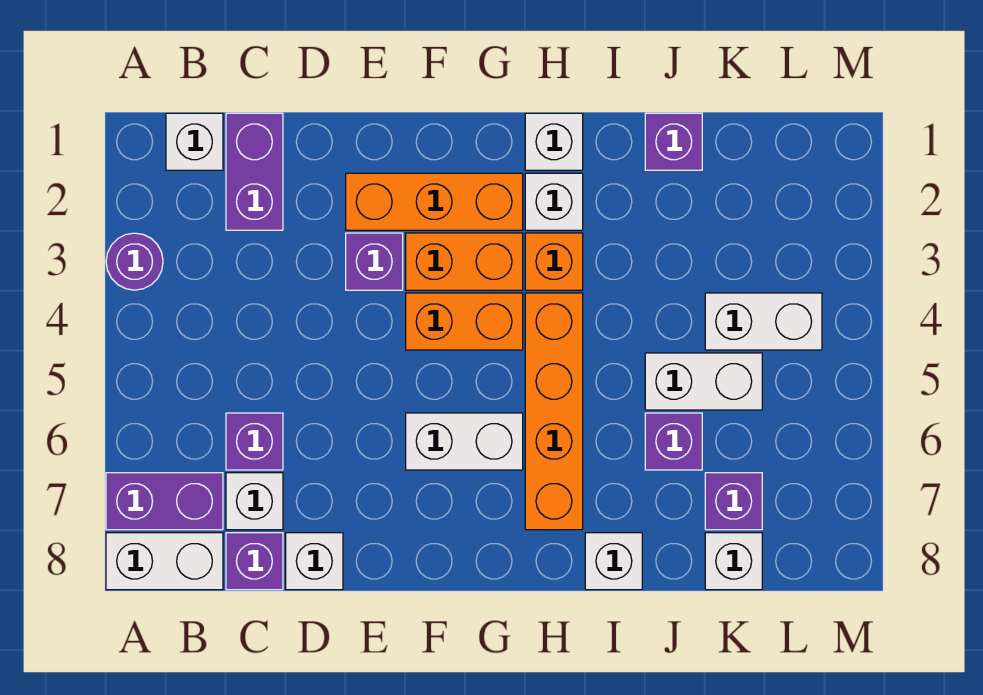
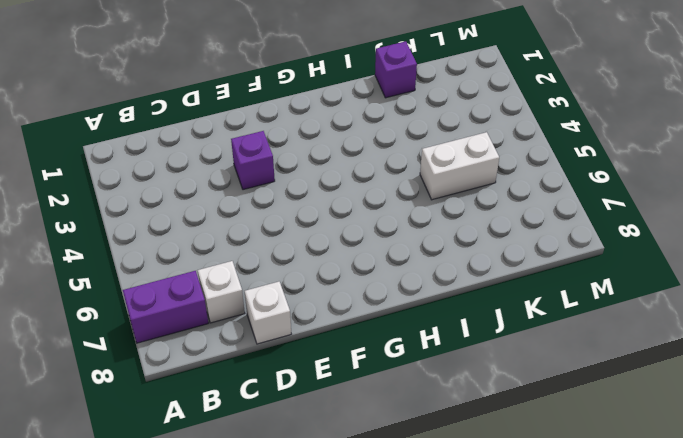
none -> purple round brick A3 level 1
none -> white brick A8:B8 level 1
none -> white brick B1 level 1

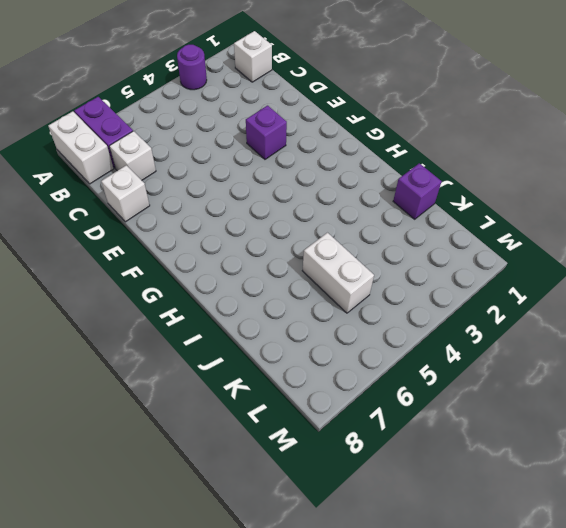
none -> purple brick C1:C2 level 1
none -> purple brick C6 level 1
none -> purple brick C8 level 1

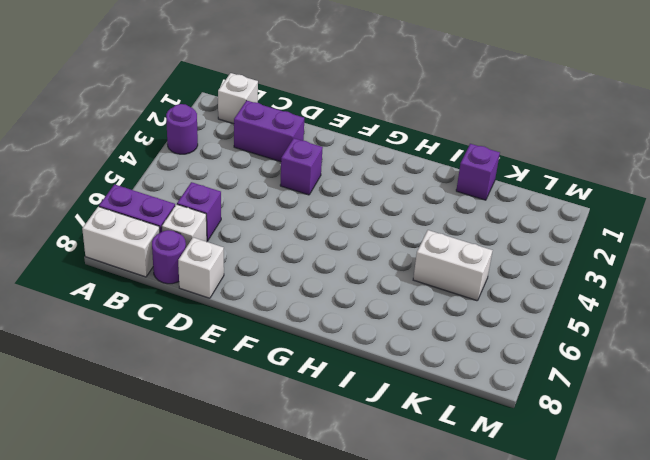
purple brick C2:D2 level 1 -> purple brick C1:C2 level 1
purple round brick C8 level 1 -> purple brick C8 level 1
none -> orange brick E2:G2 level 1
none -> orange brick F3:G3 level 1
none -> orange brick F4:G4 level 1

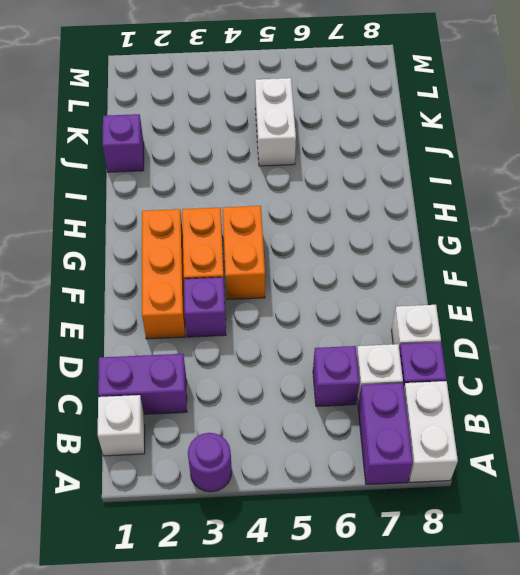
none -> white brick F6:G6 level 1
none -> white brick H1 level 1
none -> white brick H2 level 1

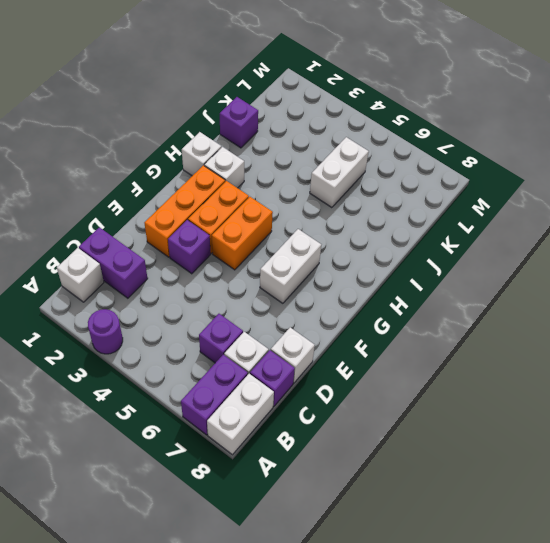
none -> orange brick H3 level 1
none -> orange brick H4:H7 level 1
none -> white brick I8 level 1

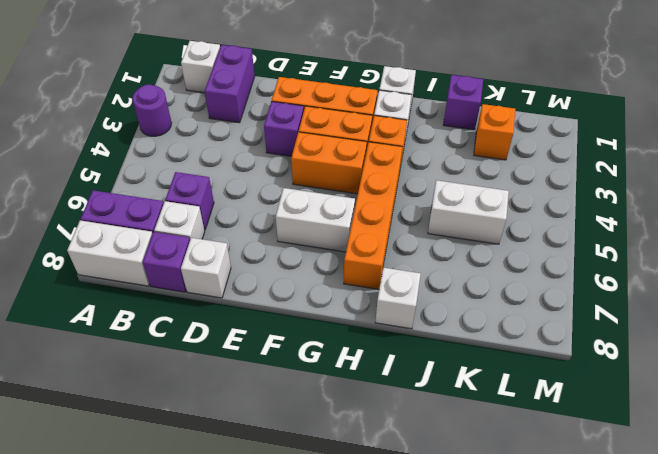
orange brick K2 level 1 -> none
none -> purple brick J6 level 1
none -> white brick K4:L4 level 1
none -> purple brick K7 level 1

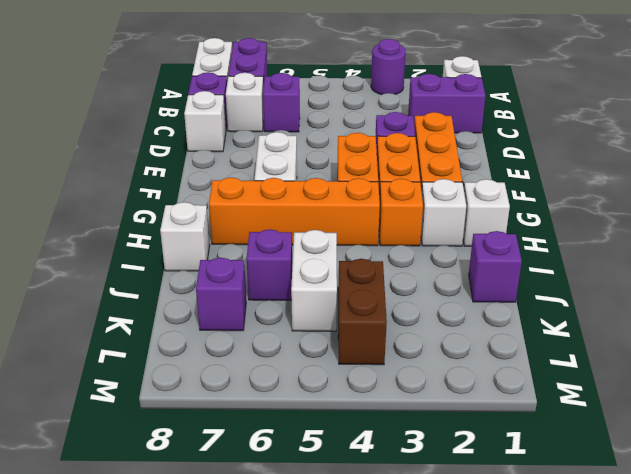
brown brick K4:L4 level 1 -> white brick K4:L4 level 1
none -> white brick K8 level 1

